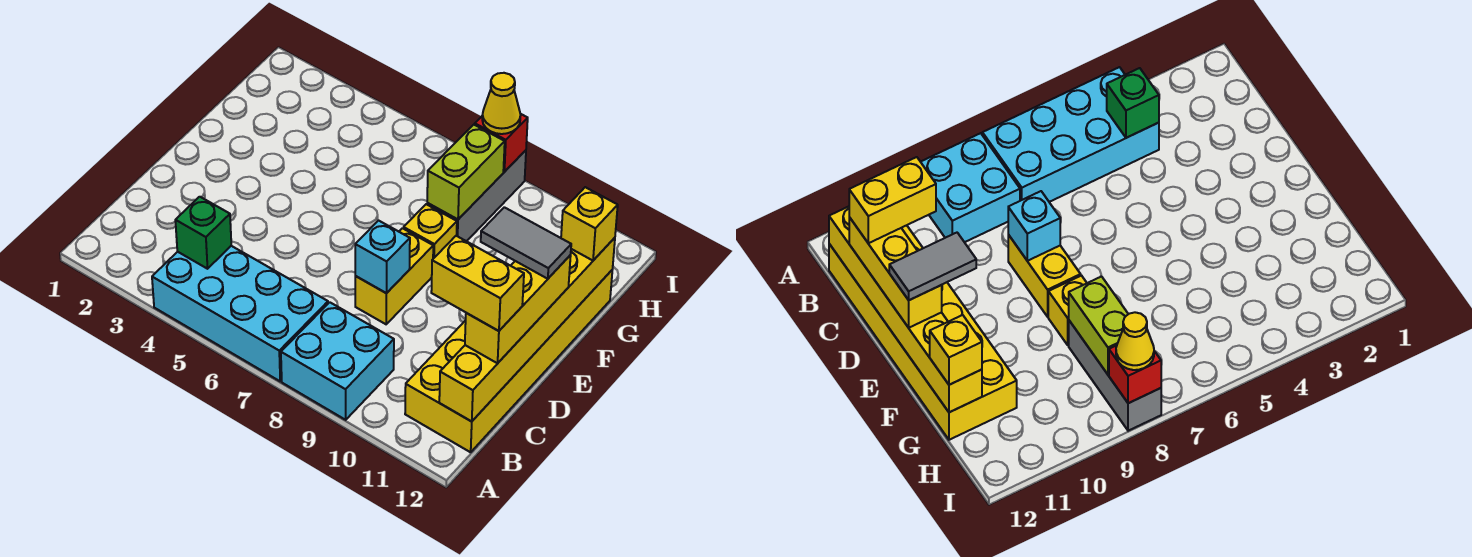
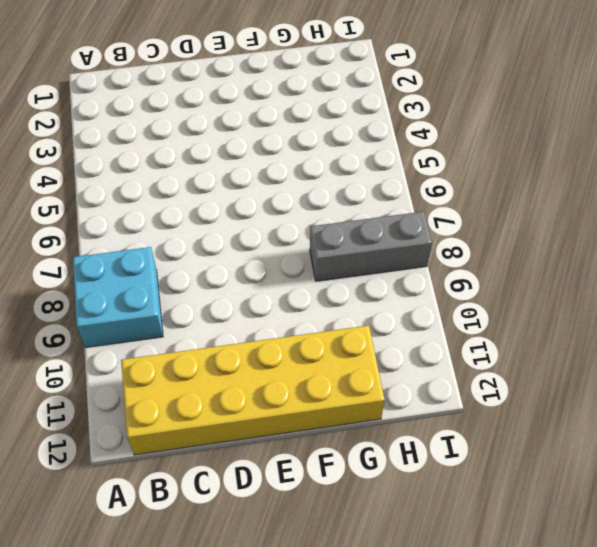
none -> cyan brick A4:B7 level 1
none -> yellow brick D8:E8 level 1
none -> yellow brick F8 level 1

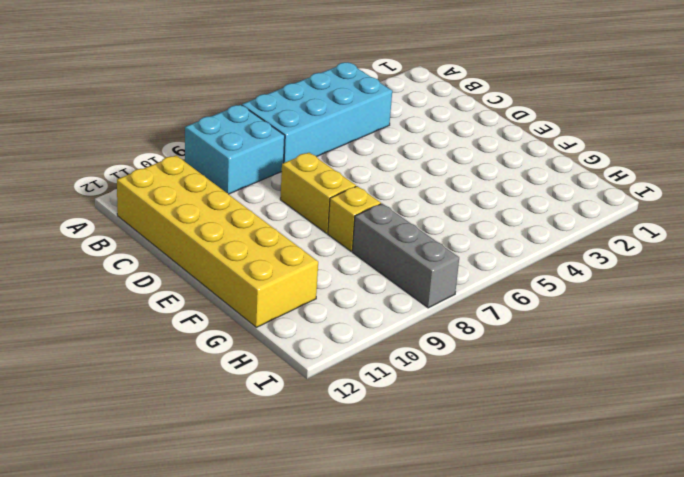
none -> green brick B4 level 2
none -> yellow brick B12:G12 level 2
none -> cyan brick D8 level 2

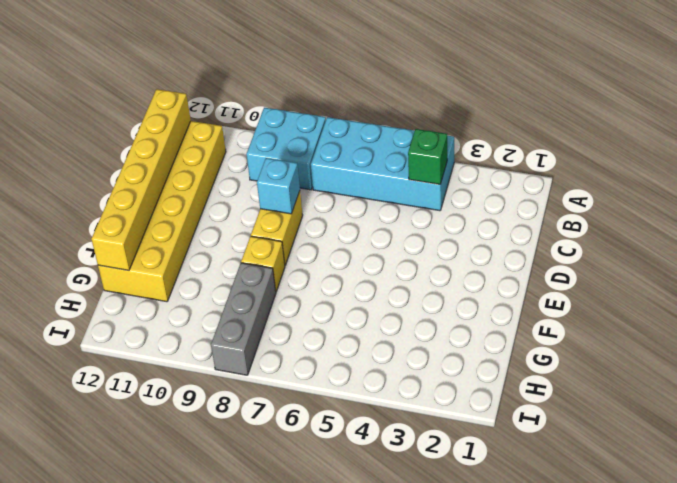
none -> lime brick G8:H8 level 2
none -> red brick I8 level 2
none -> yellow brick C12:E12 level 3

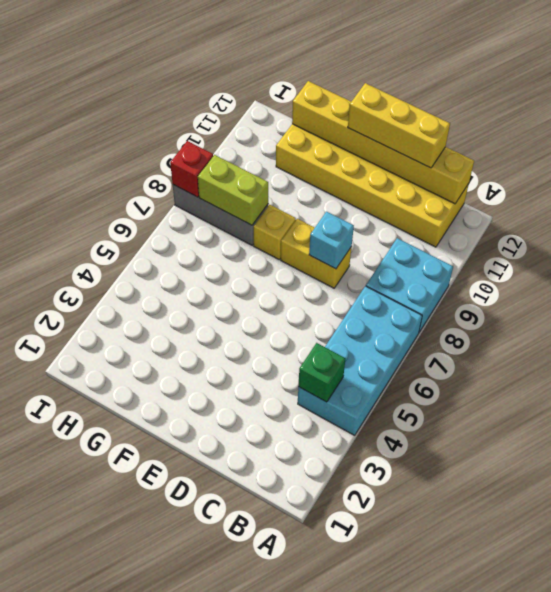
none -> yellow brick G12 level 3
none -> yellow cone I8 level 3
none -> yellow brick C11:C12 level 4

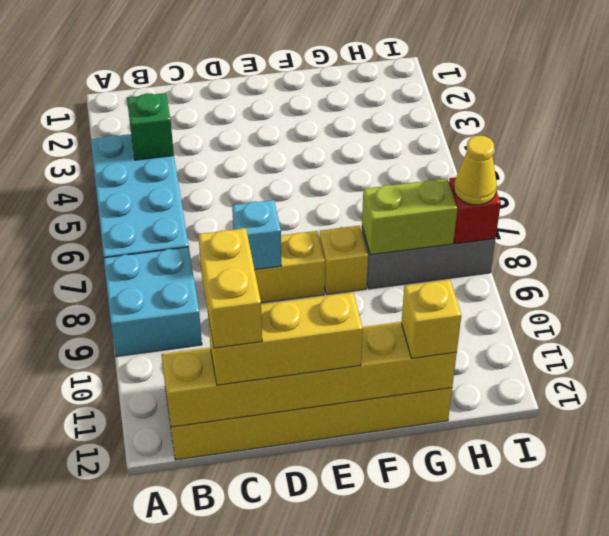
none -> grey tile E11:E12 level 4

